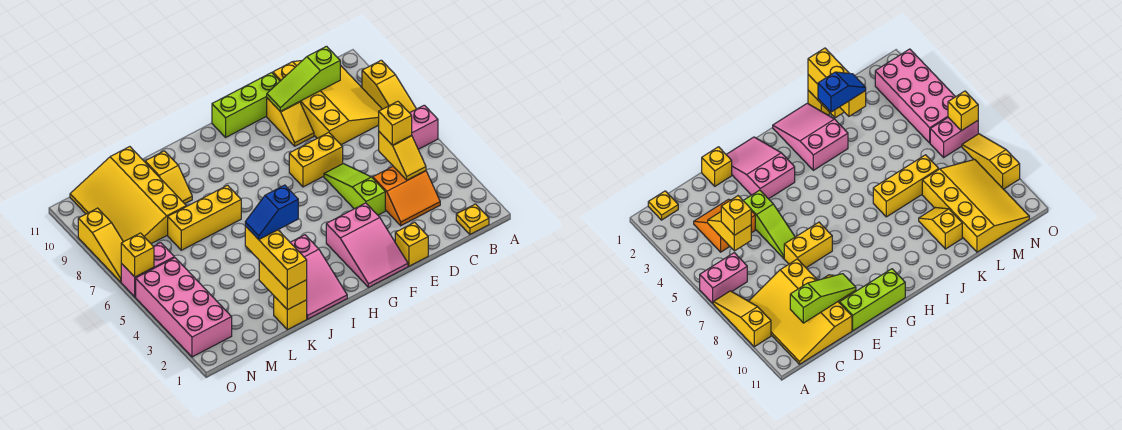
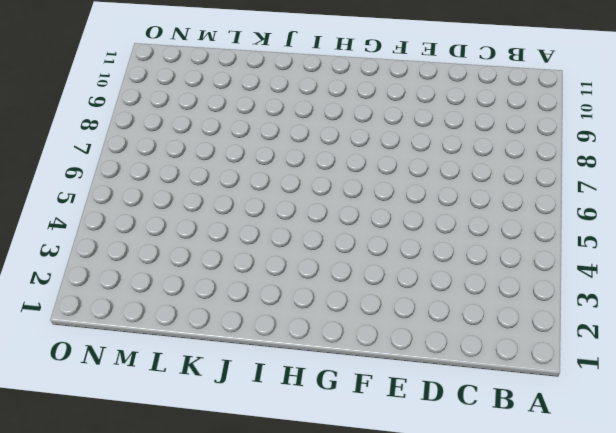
none -> pink brick A6:B6 level 1
none -> yellow slope A7:A9 level 1 top 9
none -> yellow plate B1 level 1

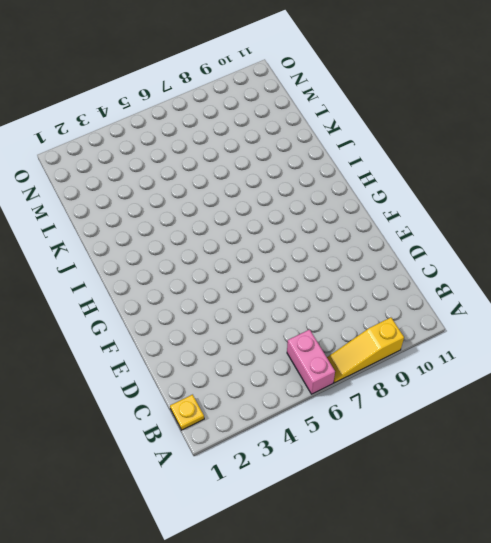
none -> yellow slope B8:D11 level 1 top D
none -> orange slope C3:D4 level 1 top 4
none -> yellow brick E1 level 1

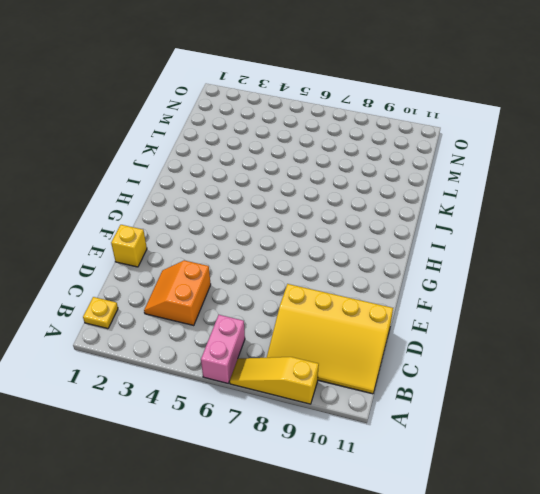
none -> lime slope E4:E6 level 1 top 4
none -> yellow brick E7:F7 level 1
none -> yellow slope E9:E10 level 1 top 10

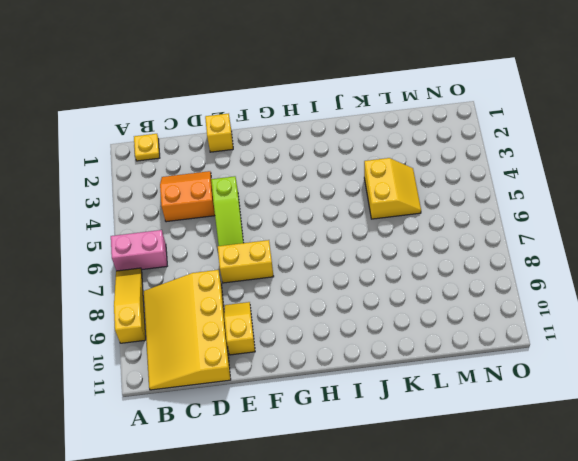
yellow slope K4:L5 level 1 top K -> none
none -> lime brick E11:G11 level 1
none -> pink slope F1:G3 level 1 top 3
none -> pink slope I1:J3 level 1 top 3

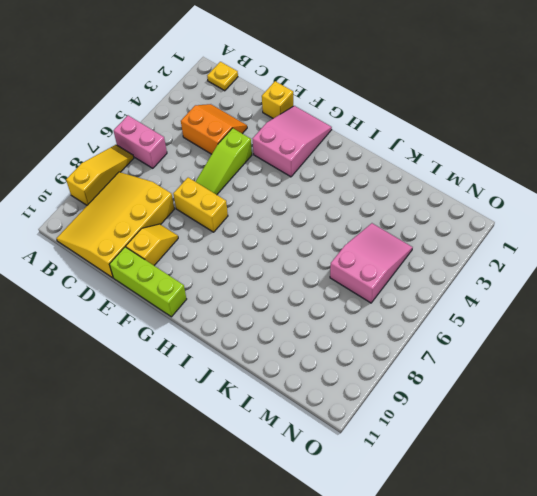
pink slope L4:M6 level 1 top 6 -> pink slope I1:J3 level 1 top 3
none -> yellow brick J7:L7 level 1
none -> yellow brick K1 level 1
none -> yellow slope K9:K10 level 1 top 10

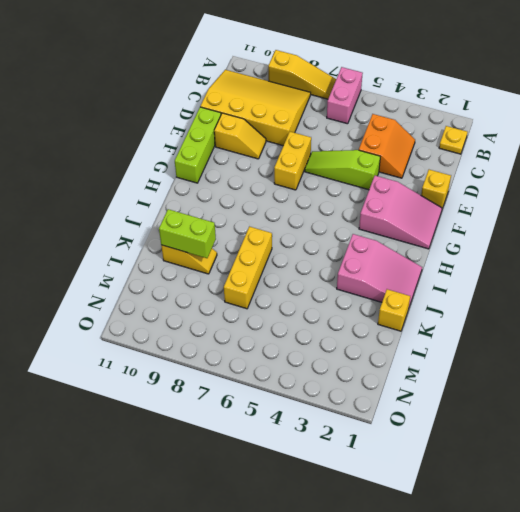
lime brick K9:K10 level 2 -> none
none -> yellow slope L8:N11 level 1 top L
none -> pink brick N2:O5 level 1
none -> pink brick N6:O6 level 1

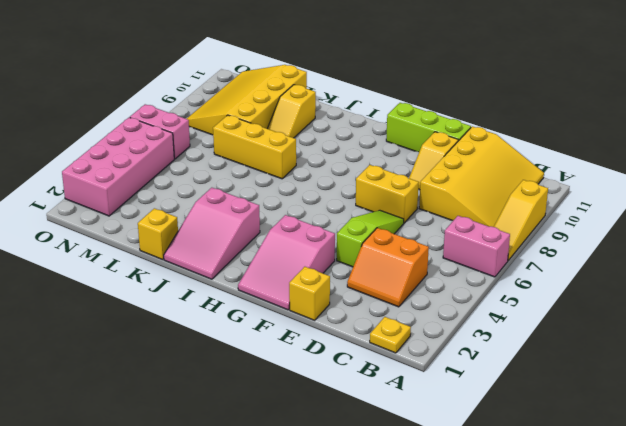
none -> yellow slope O7:O9 level 1 top 9
none -> yellow slope C4:C5 level 2 top 5
none -> lime slope C10:E10 level 2 top C

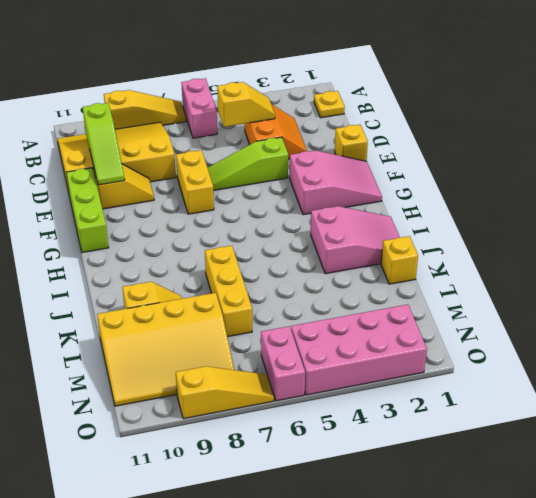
none -> yellow brick K1:K2 level 2
none -> yellow brick O6 level 2
none -> yellow brick C5 level 3

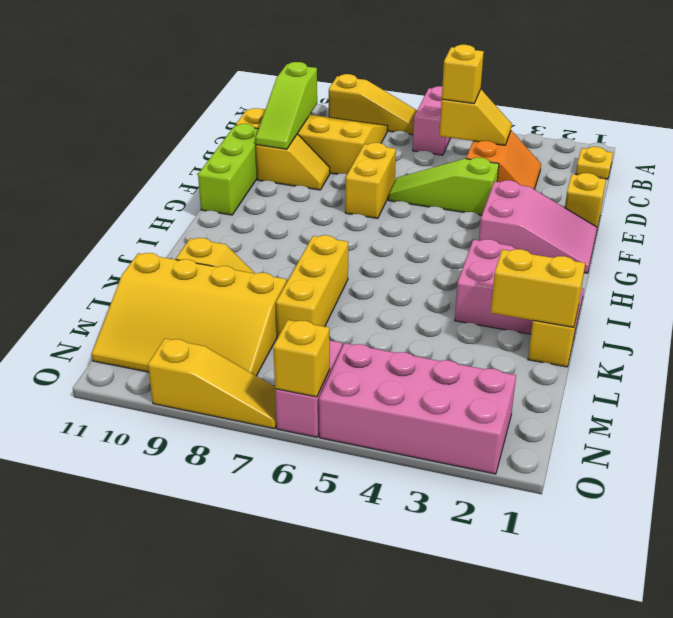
none -> yellow brick K1:K3 level 3
none -> blue slope J3:K3 level 4 top J

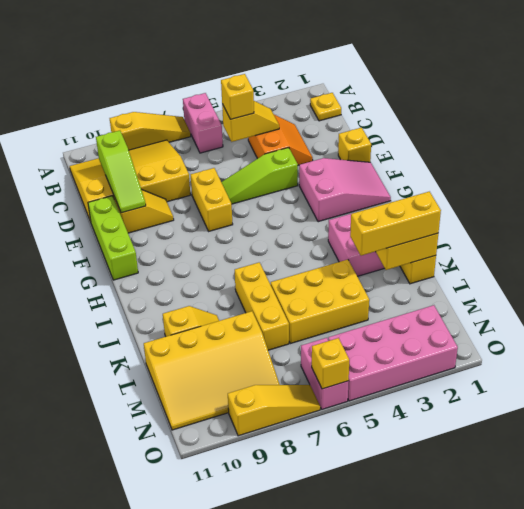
yellow brick K4:L6 level 1 -> none
none -> blue slope J3:K3 level 4 top J

